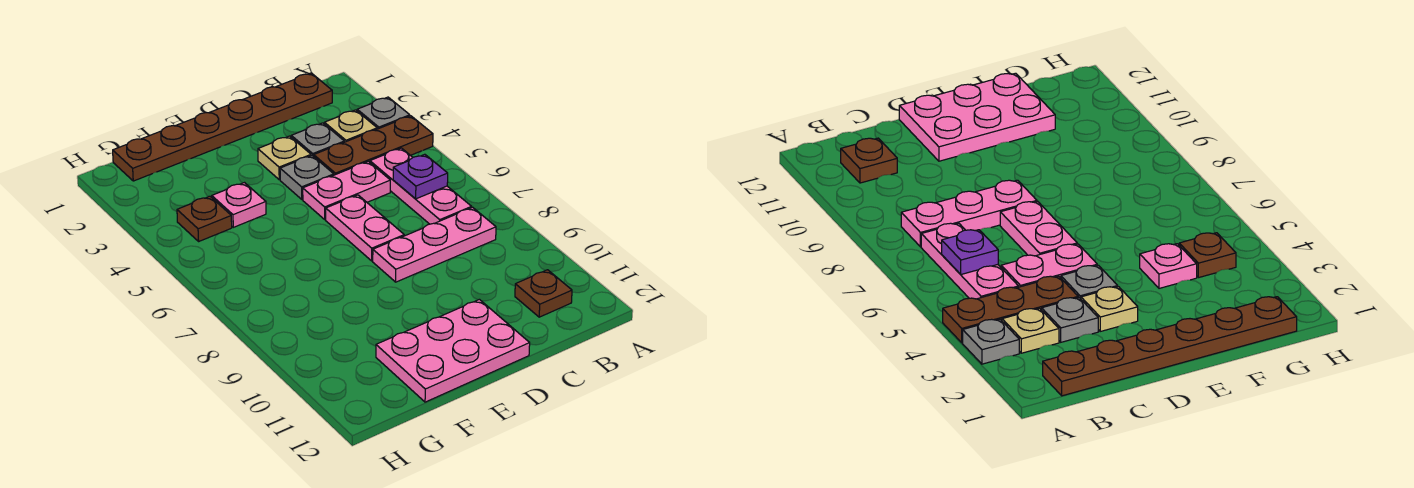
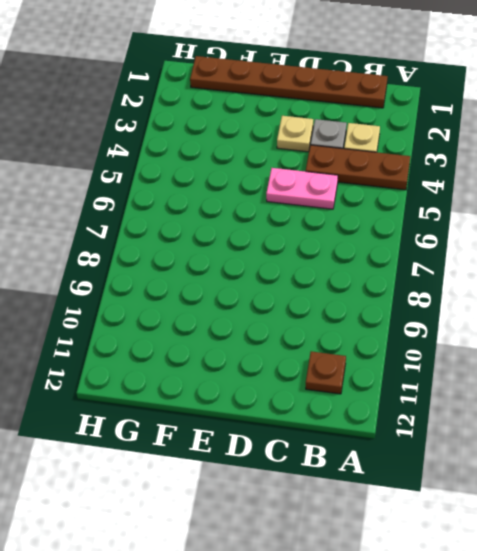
none -> grey plate A3 level 1
none -> pink plate B5:B7 level 1
none -> pink plate B8:D8 level 1

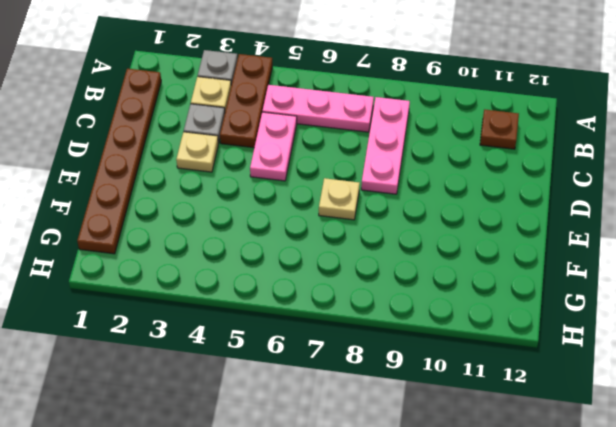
tan plate E7 level 1 -> none
none -> grey plate D4 level 1
none -> pink plate D6:D7 level 1
none -> pink plate D11:F12 level 1

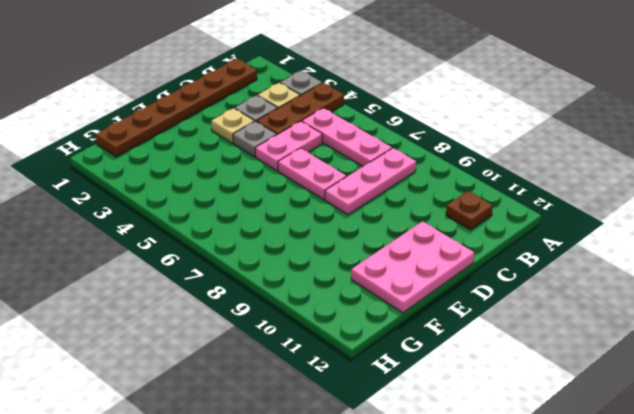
none -> pink plate F4 level 1
none -> brown plate G4 level 1
none -> purple plate B6 level 2

